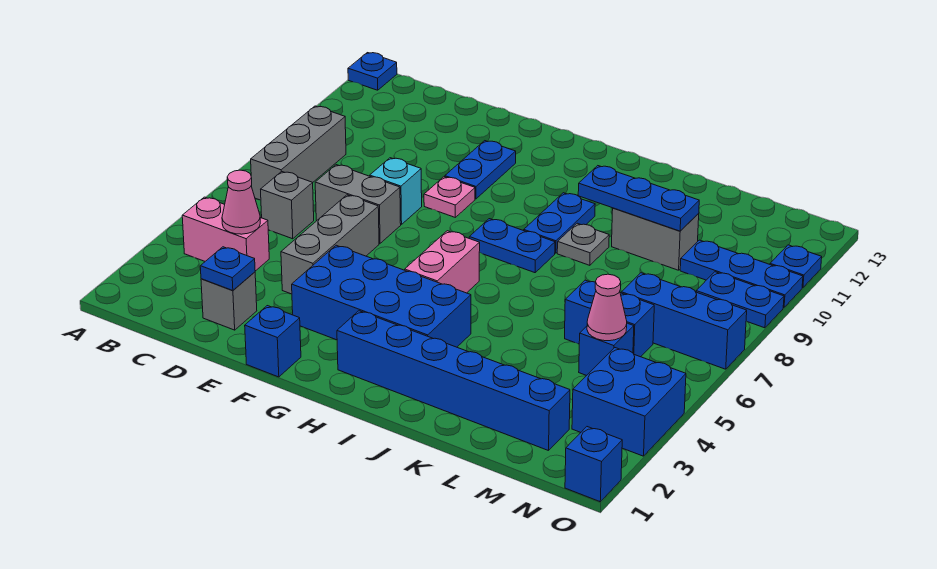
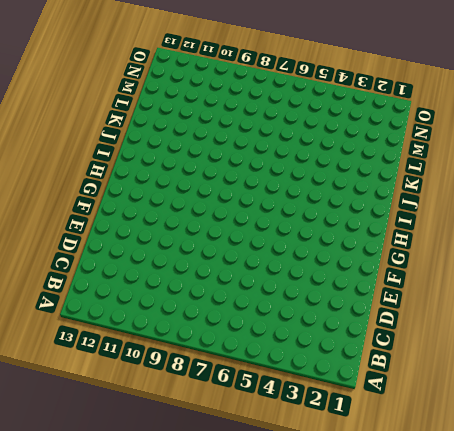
none -> blue plate A13 level 1
none -> pink brick B4:C4 level 1
none -> grey brick B7:B9 level 1
none -> grey brick C6 level 1

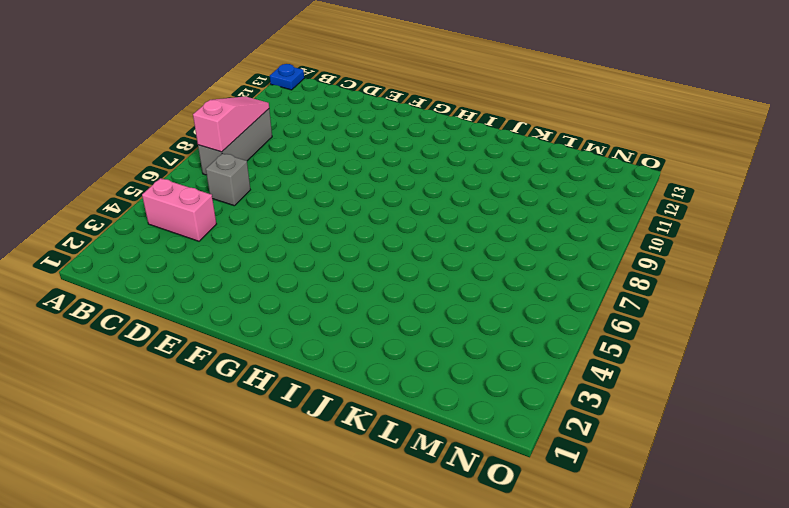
pink slope B7:B9 level 2 top 7 -> none
none -> grey brick D2 level 1
none -> grey brick D7:E7 level 1
none -> grey brick E4:E6 level 1
none -> cyan brick E8 level 1

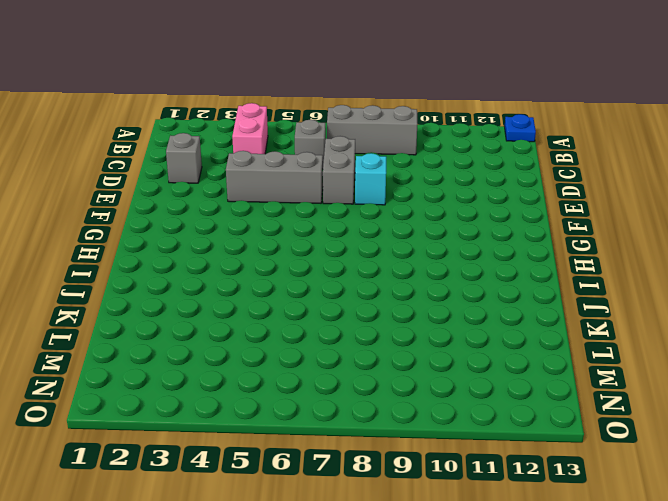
none -> blue brick F1 level 1
none -> blue brick F3:I4 level 1
none -> pink plate F9 level 1
none -> blue plate F10:F11 level 1

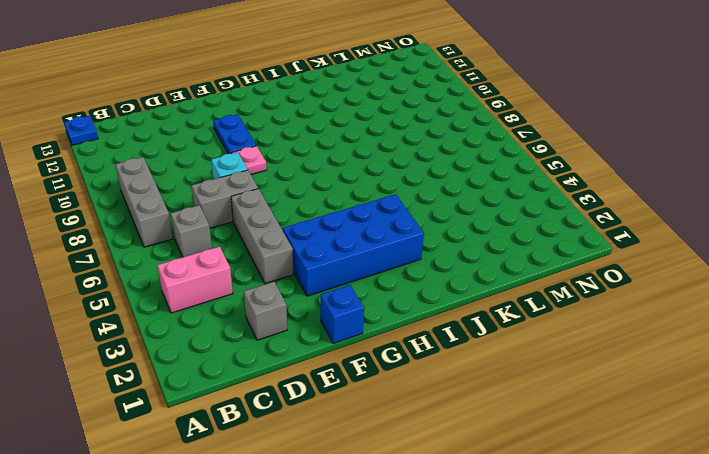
none -> blue brick H2:M2 level 1
none -> pink brick H5:H6 level 1
none -> blue plate H8:I8 level 1
none -> blue plate I9:I10 level 1

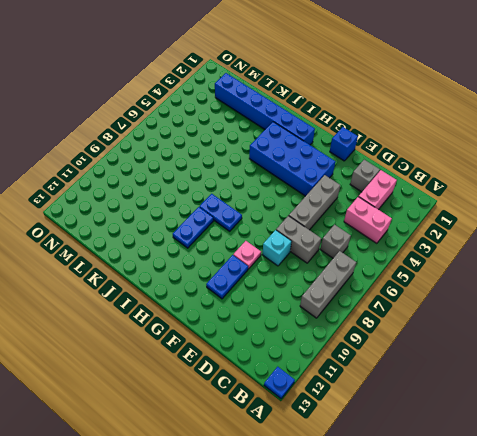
pink brick C2:C3 level 1 -> pink brick H5:H6 level 1
none -> grey plate J9 level 1
none -> grey brick K10:L10 level 1
none -> blue brick L6:M6 level 1
none -> blue brick M5 level 1

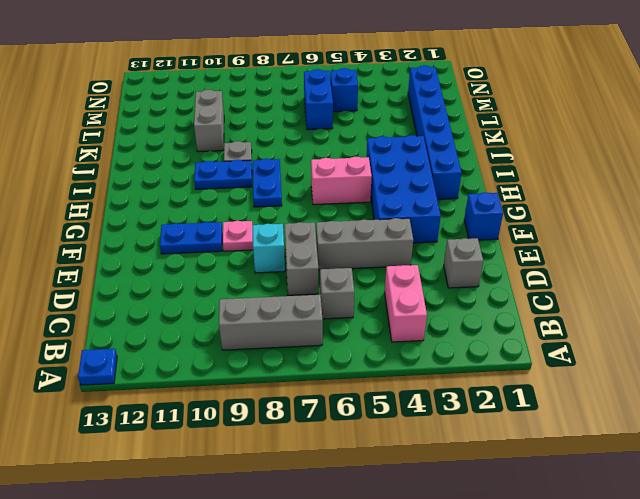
none -> blue brick M7:O7 level 1
none -> blue plate M10:O10 level 1
none -> blue brick N3:O4 level 1
none -> blue plate N9:O9 level 1

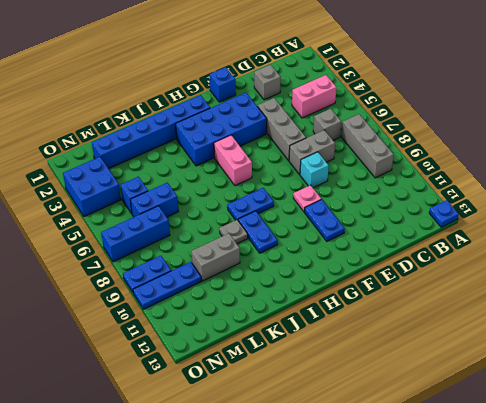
none -> blue brick O1 level 1
none -> blue plate O11 level 1
none -> pink cone C4 level 2
none -> blue plate D2 level 2

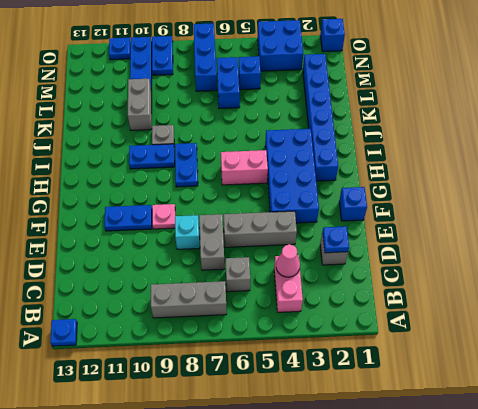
none -> blue plate J10:L10 level 2
none -> pink cone M5 level 2

